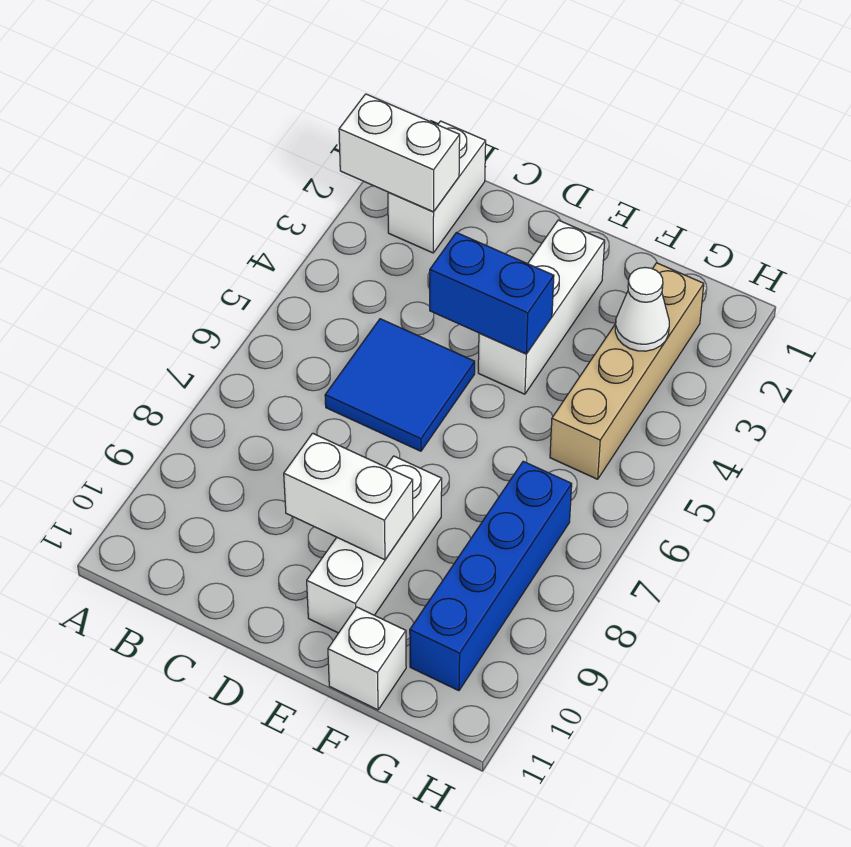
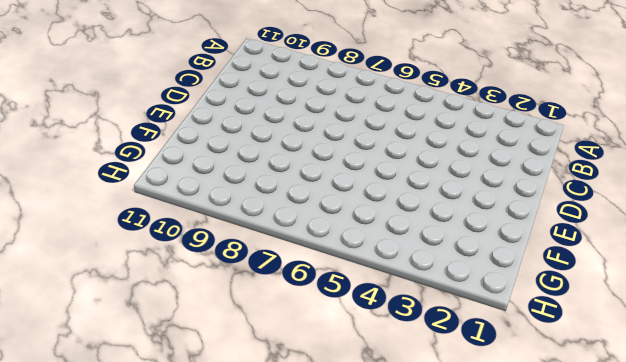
none -> white brick B1:B2 level 1
none -> blue tile C5:D6 level 1

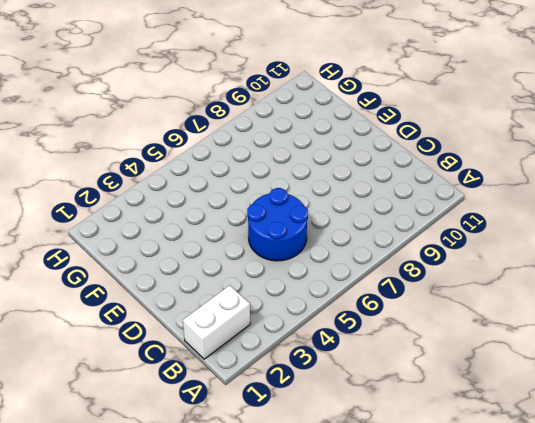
blue round brick C5:D6 level 1 -> blue tile C5:D6 level 1
none -> white brick E2:E4 level 1
none -> white brick E8:E10 level 1

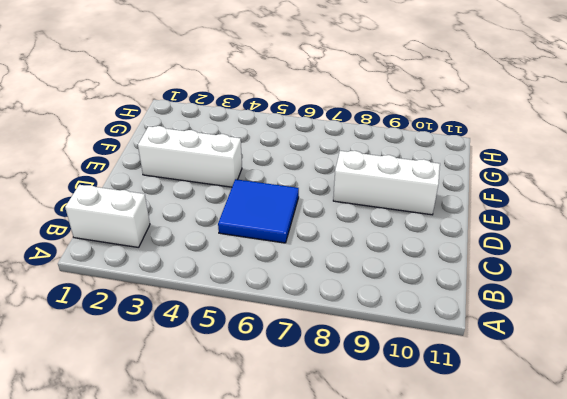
none -> white brick F11 level 1
none -> tan brick G2:G5 level 1

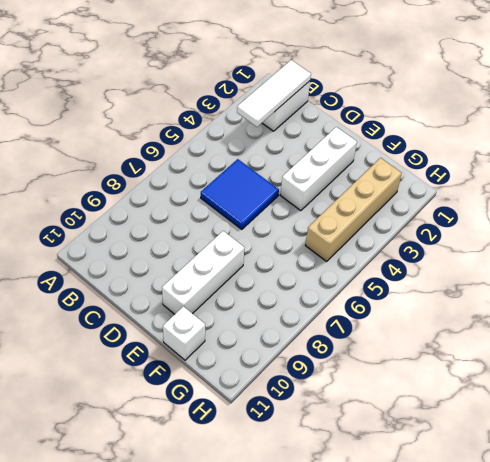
white tile B1:B3 level 2 -> white brick A2:B2 level 2
none -> blue brick G7:G10 level 1
none -> blue brick D4:E4 level 2

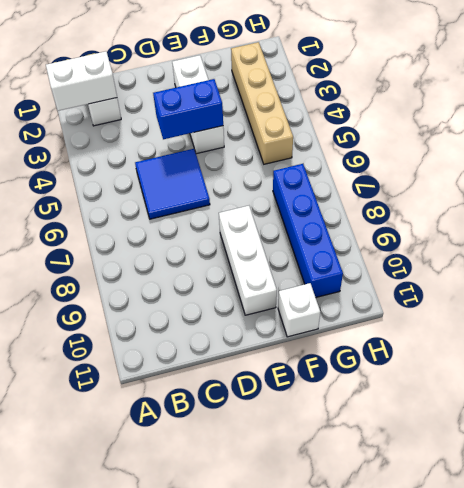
none -> white brick D9:E9 level 2
none -> white cone G3 level 2

